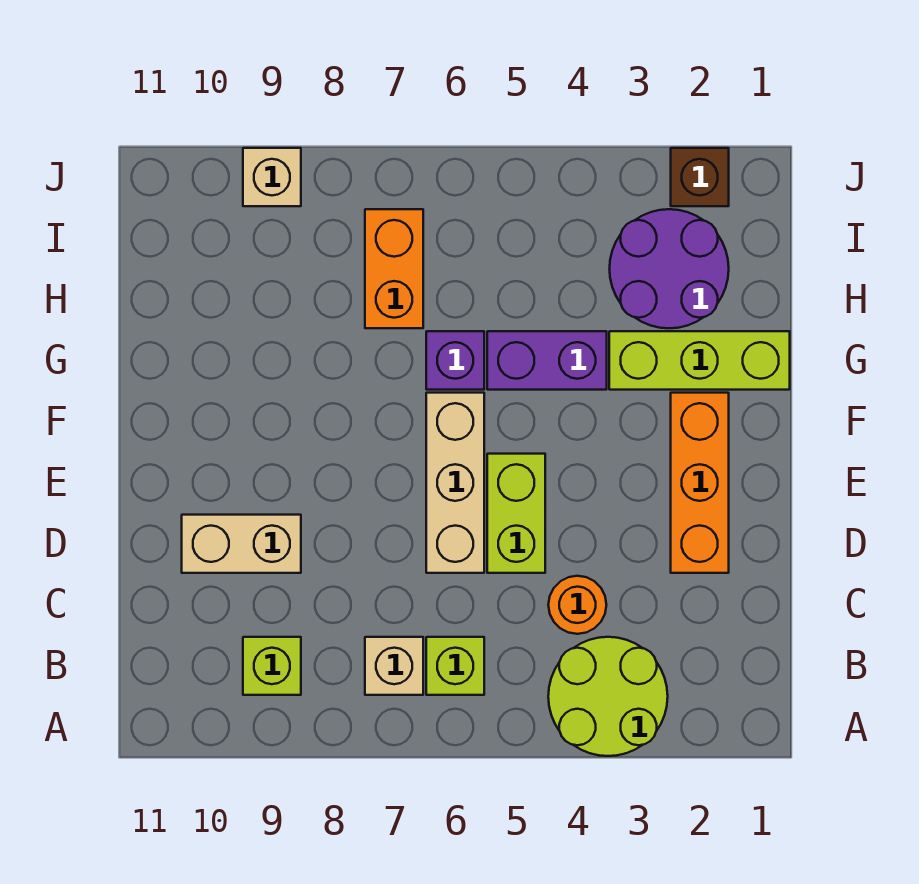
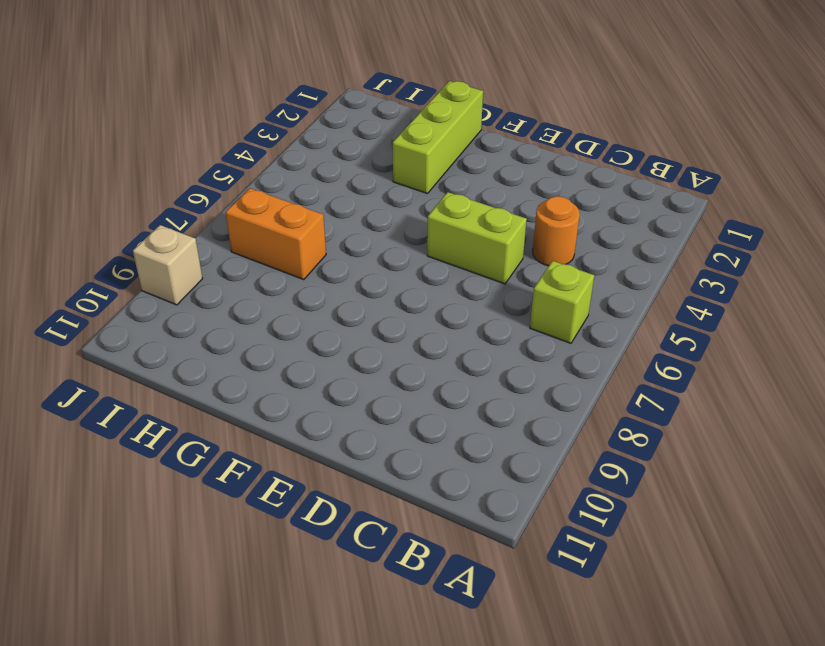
none -> lime round brick A3:B4 level 1
none -> tan brick B7 level 1
none -> lime brick B9 level 1

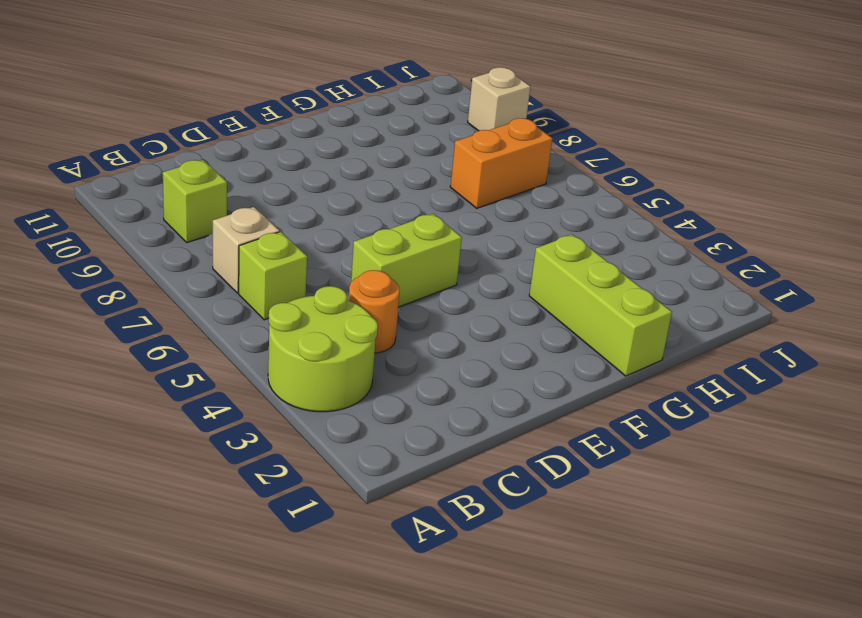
none -> orange brick D2:F2 level 1
none -> tan brick D6:F6 level 1
none -> tan brick D9:D10 level 1

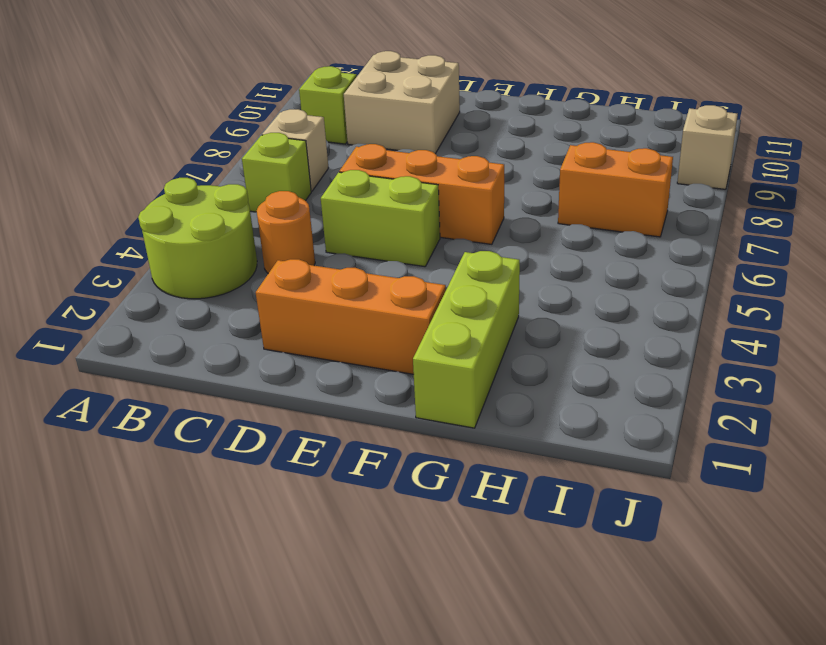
tan brick C9:D10 level 1 -> tan brick D9:D10 level 1
orange brick D6:F6 level 1 -> tan brick D6:F6 level 1
none -> purple brick G4:G5 level 1
none -> purple brick G6 level 1
none -> purple round brick H2:I3 level 1

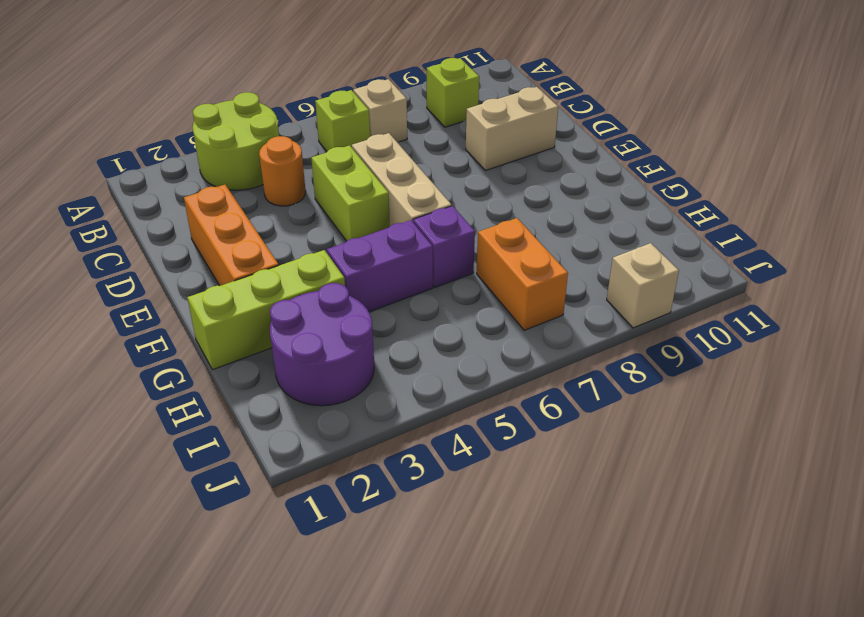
none -> brown brick J2 level 1

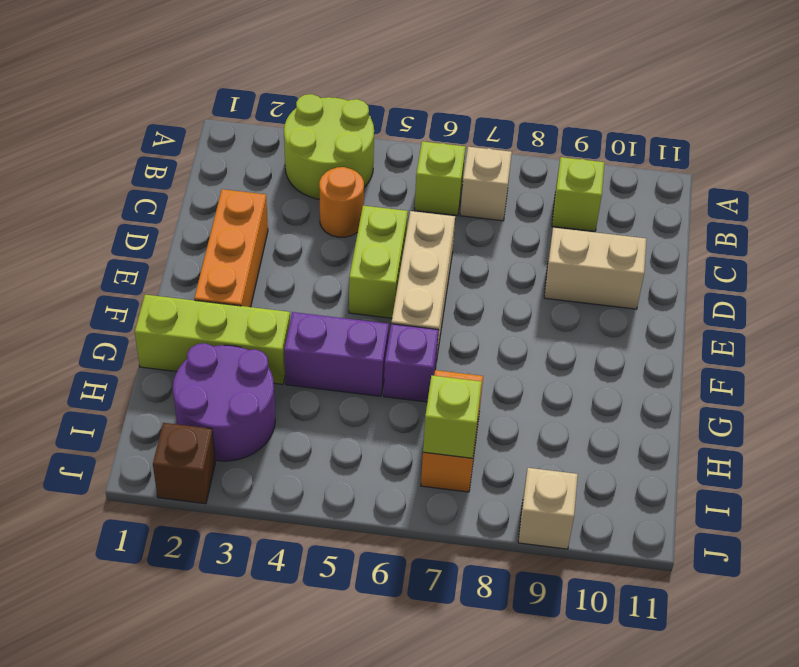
lime brick I7 level 2 -> none

